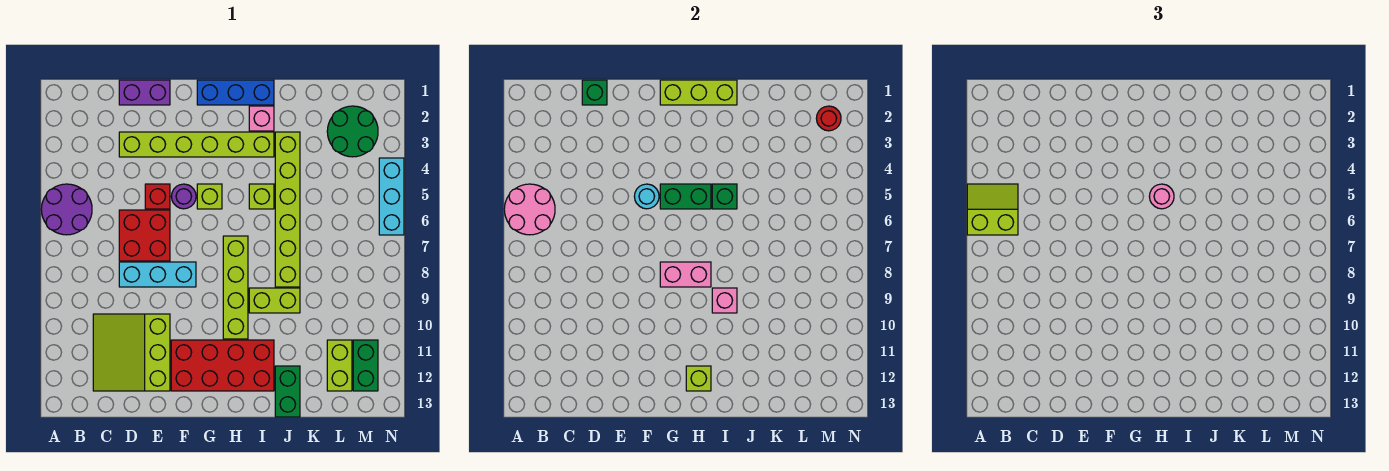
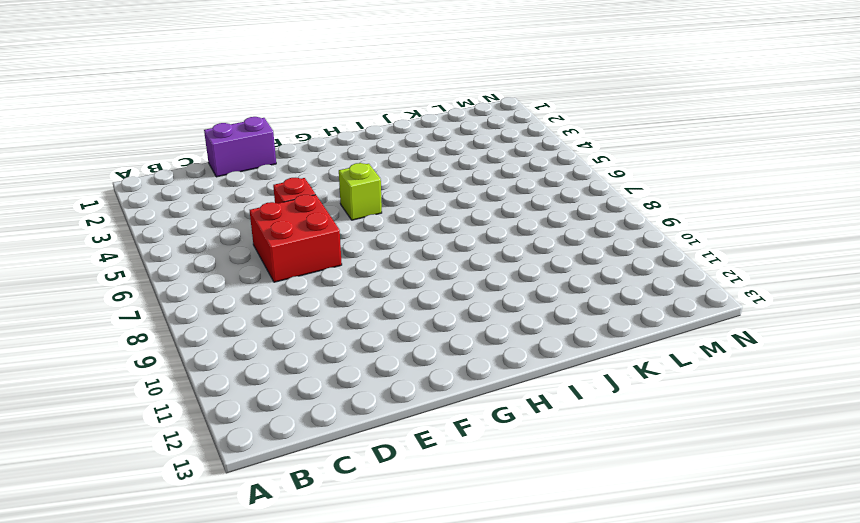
none -> purple round brick A5:B6 level 1
none -> lime slope C10:E12 level 1 top E
none -> lime brick D3:I3 level 1
none -> cyan brick D8:F8 level 1

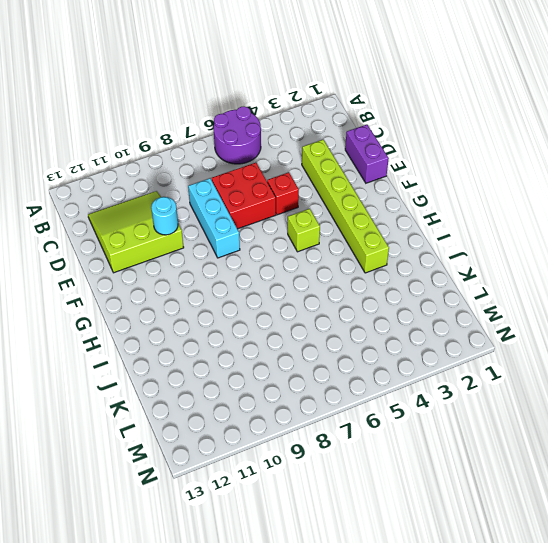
cyan round brick E10 level 2 -> cyan round brick F5 level 2
none -> purple round brick F5 level 1
none -> red brick F11:I12 level 1
none -> blue brick G1:I1 level 1
none -> lime brick H7:H10 level 1

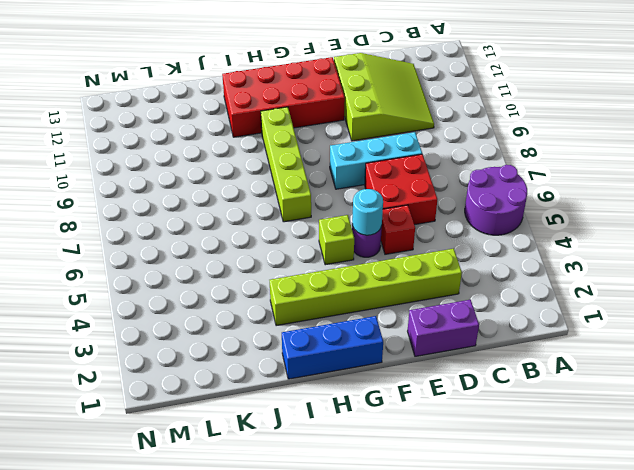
none -> pink brick I2 level 1
none -> lime brick I5 level 1
none -> lime brick I9:J9 level 1
none -> lime brick J3:J8 level 1

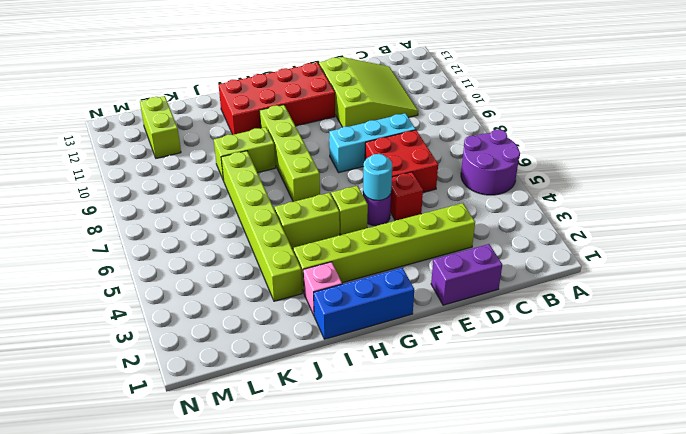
lime brick H5:I5 level 1 -> lime brick I5 level 1
none -> green brick J12:J13 level 1
none -> green round brick L2:M3 level 1
none -> green brick M11:M12 level 1
none -> cyan brick N4:N6 level 1

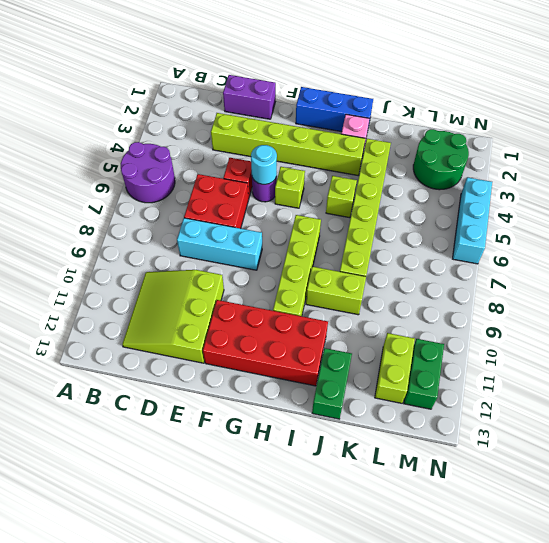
none -> pink round brick A5:B6 level 2
none -> green brick D1 level 2
none -> lime brick G1:I1 level 2
none -> green brick G5:H5 level 2

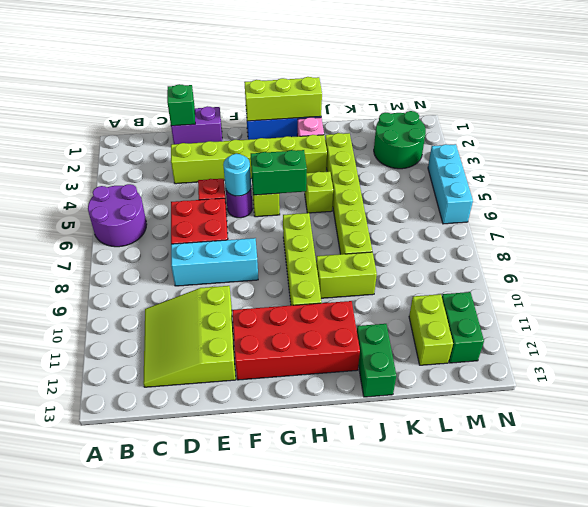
none -> pink round brick A5:B6 level 2
none -> pink brick G8:H8 level 2
none -> lime brick H12 level 2
none -> green brick I5 level 2

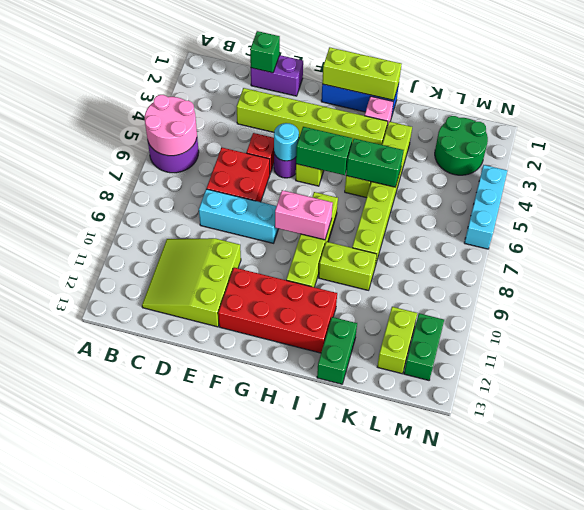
green brick I5:J5 level 2 -> green brick I5 level 2
none -> lime brick H12 level 2
none -> pink brick I9 level 2
none -> red round brick M2 level 2
none -> lime slope A5:B6 level 3 top 6

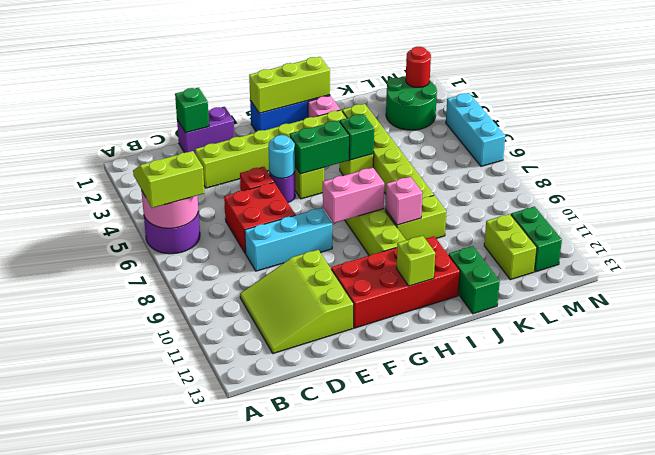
none -> pink round brick H5 level 3

